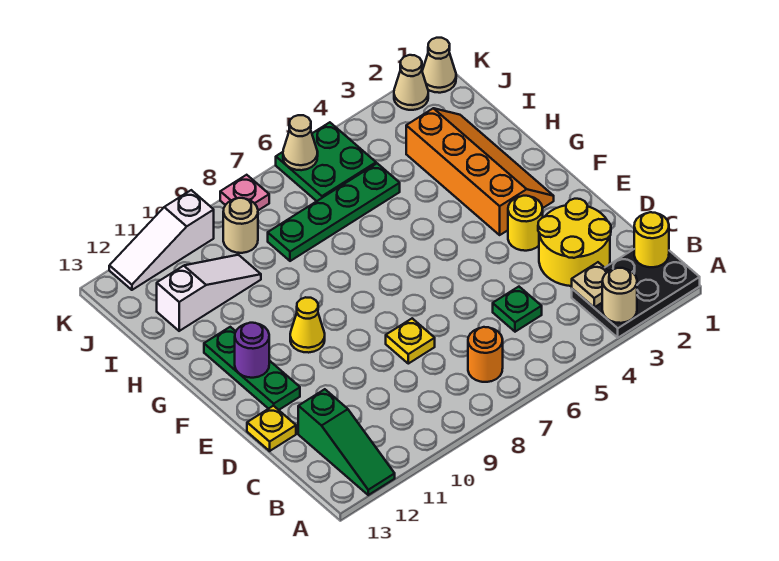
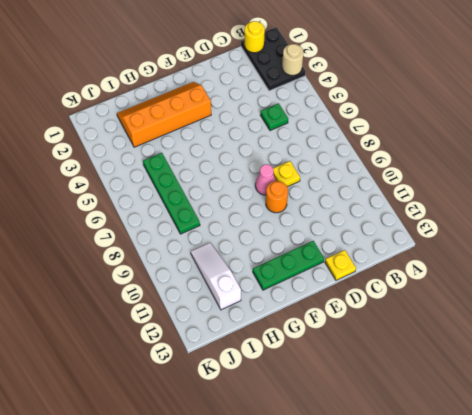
pink cone E8 level 1 -> none
orange round brick E9 level 1 -> orange round brick B7 level 1
none -> green slope A12:C12 level 1 top C
none -> yellow round brick C2:D3 level 1
none -> yellow round brick E3 level 1

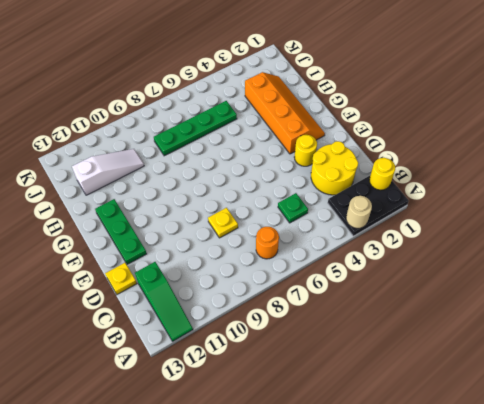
none -> yellow cone F10 level 1
none -> green plate J5:K6 level 1
none -> tan round brick J9 level 1

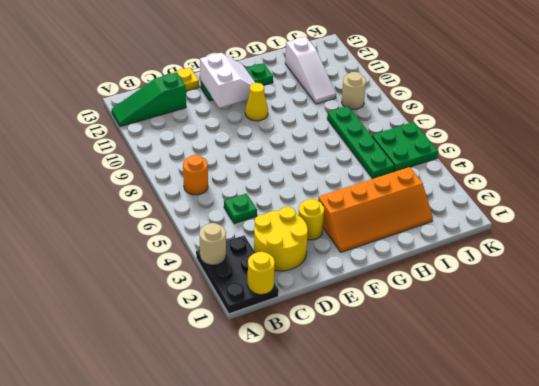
white slope E11:F12 level 2 top E -> purple round brick F12 level 2
none -> yellow plate D8 level 1
none -> tan cone K1 level 1
none -> tan cone K2 level 1

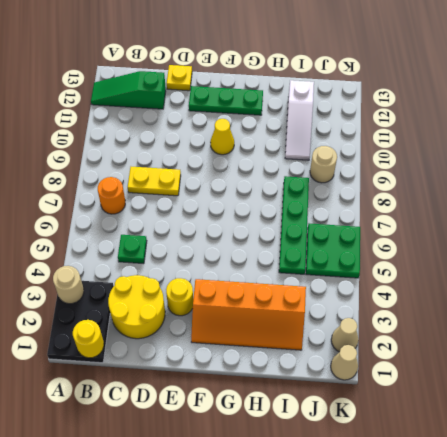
yellow plate C8:D8 level 1 -> yellow plate D8 level 1
none -> pink plate K8 level 1
none -> white slope K10:K12 level 1 top 10
none -> tan plate B3 level 2

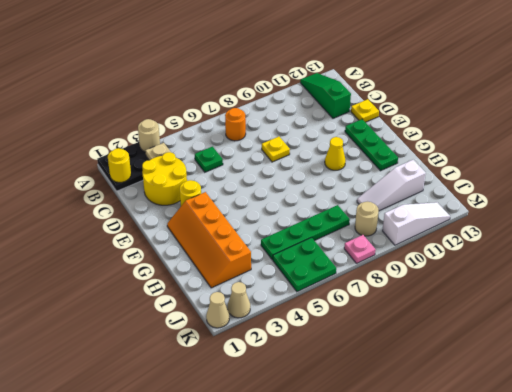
none -> purple round brick F12 level 2
none -> tan cone K6 level 2

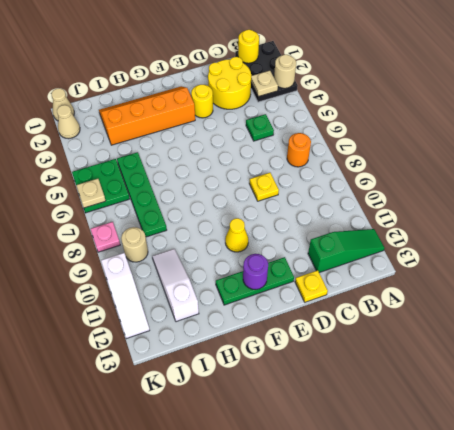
tan plate K6 level 2 -> tan cone K6 level 2

